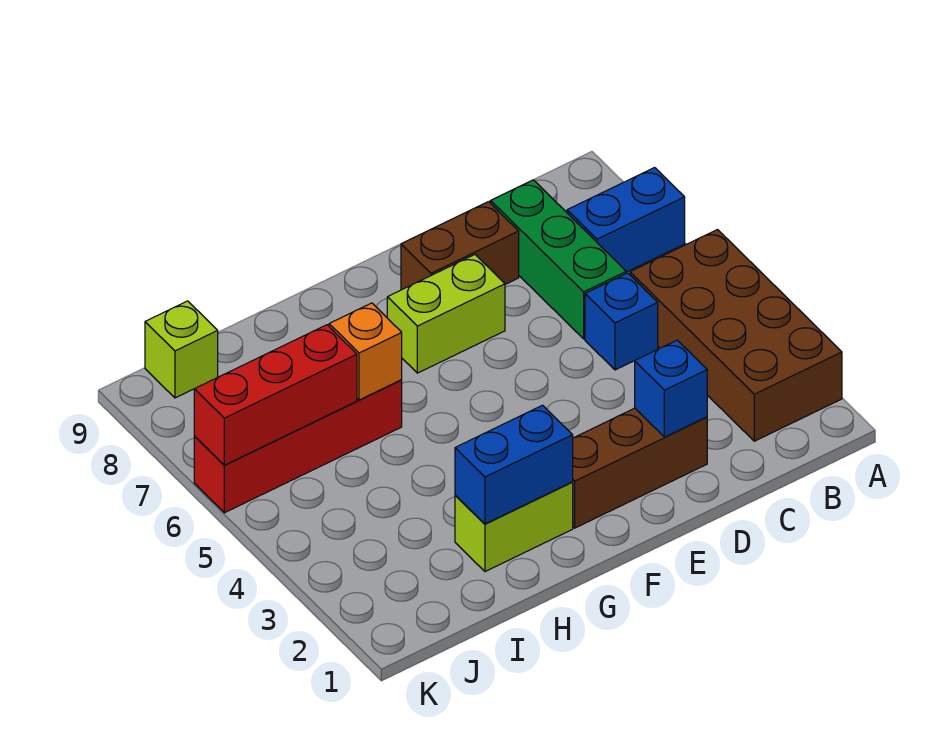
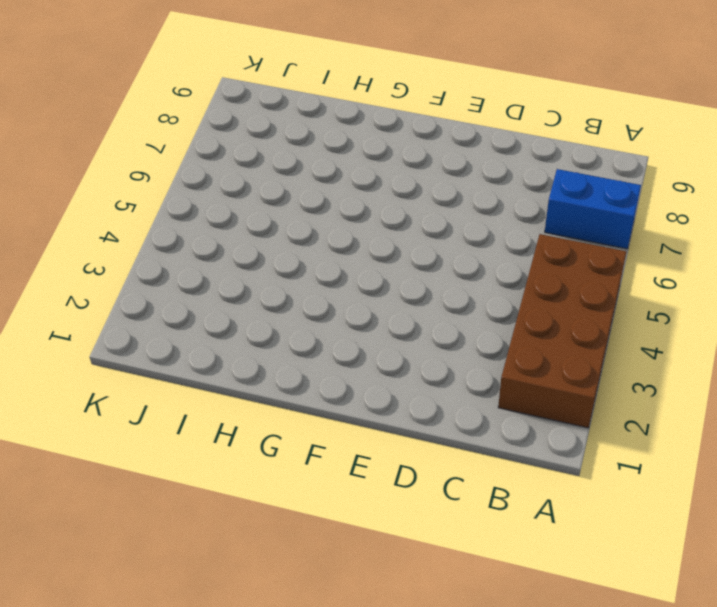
none -> blue brick C5 level 1
none -> green brick C6:C8 level 1
none -> brown brick D2:F2 level 1

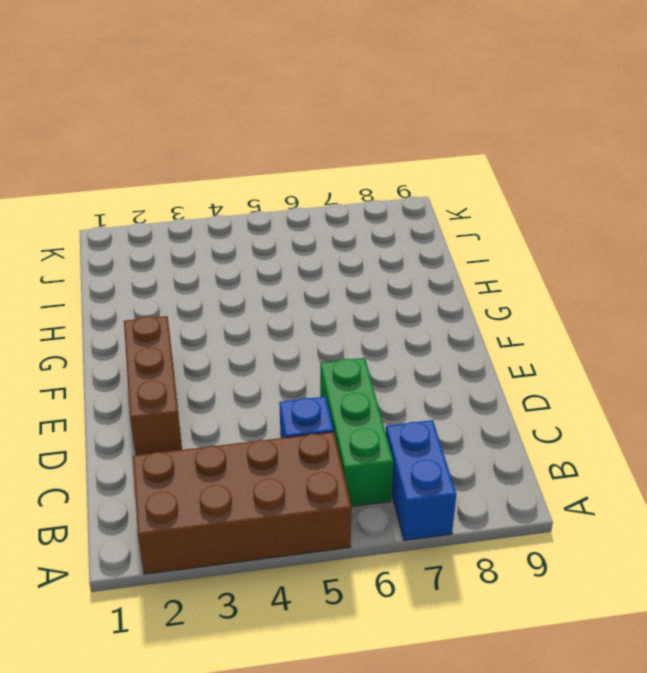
green brick B6:D6 level 1 -> green brick C6:C8 level 1
none -> brown brick D8:E8 level 1
none -> lime brick E7:F7 level 1
none -> lime brick G2:H2 level 1

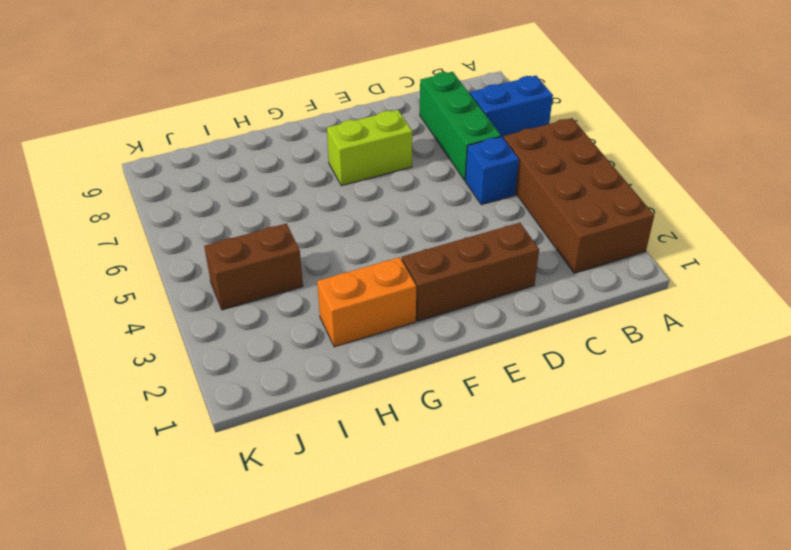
orange brick G2:H2 level 1 -> lime brick G2:H2 level 1
brown brick I4:J4 level 1 -> brown brick D8:E8 level 1
none -> red brick H6:K6 level 1
none -> lime brick J9 level 1
none -> blue brick D2 level 2

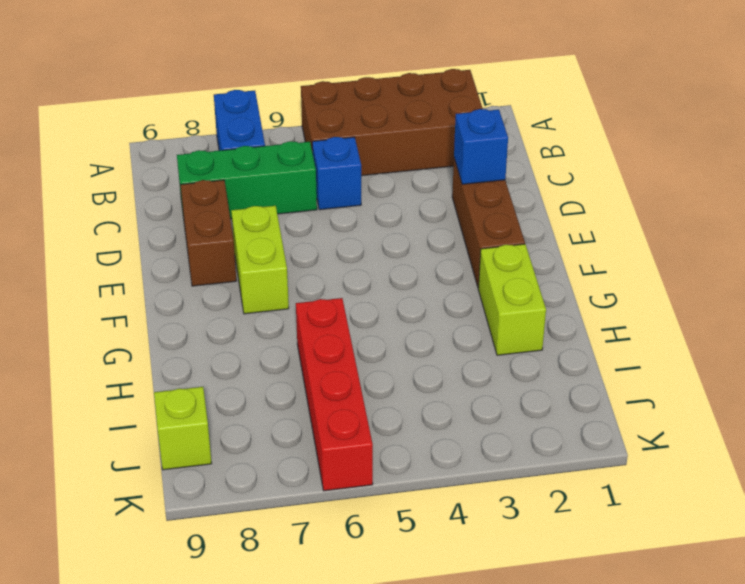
none -> blue brick G2:H2 level 2
none -> orange brick H6 level 2
none -> red brick I6:K6 level 2

